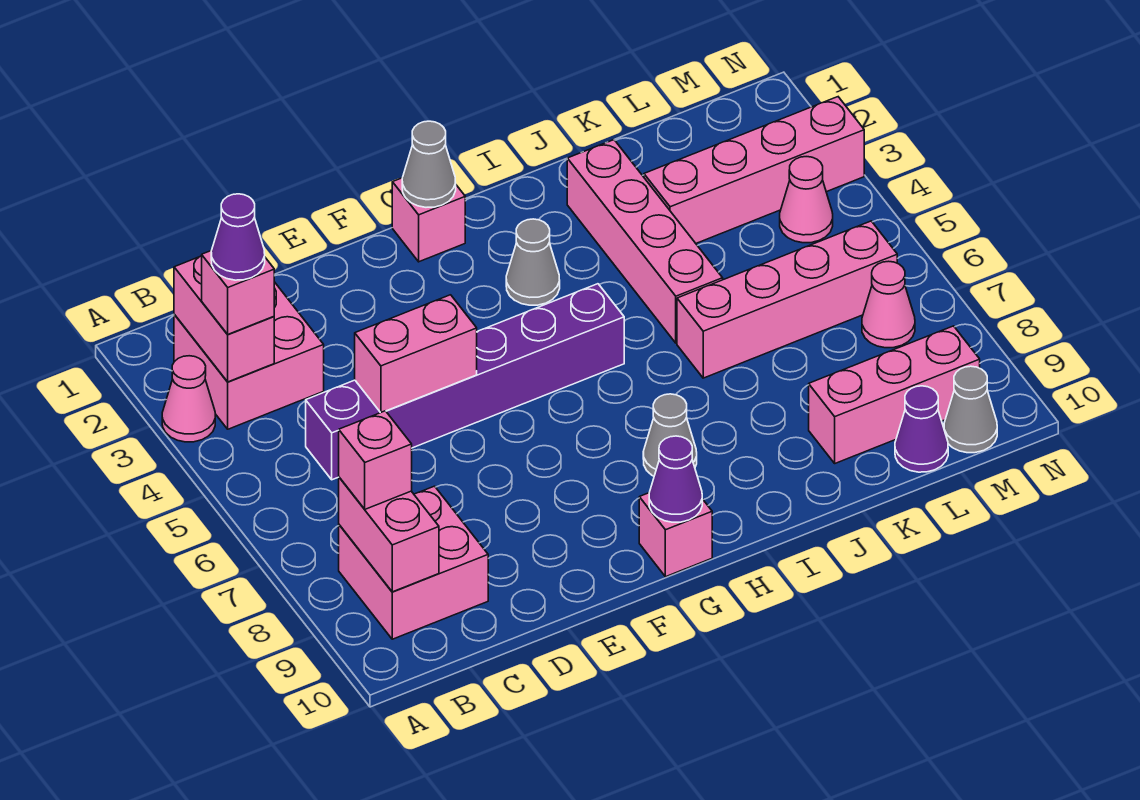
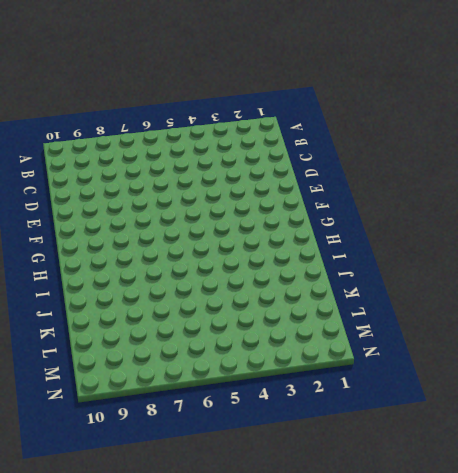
none -> pink cone A3 level 1
none -> pink brick B2:C3 level 1
none -> pink brick B8:C9 level 1

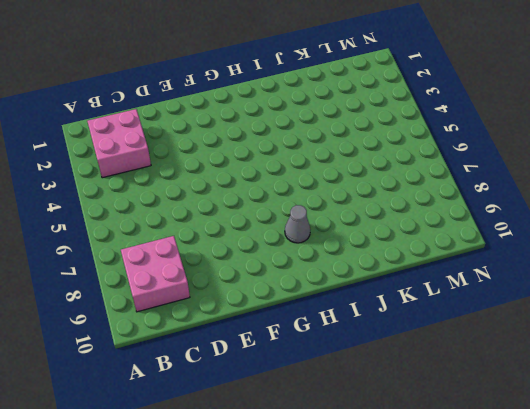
none -> pink cone A3 level 1
none -> purple brick C5:H5 level 1
none -> pink brick G1 level 1

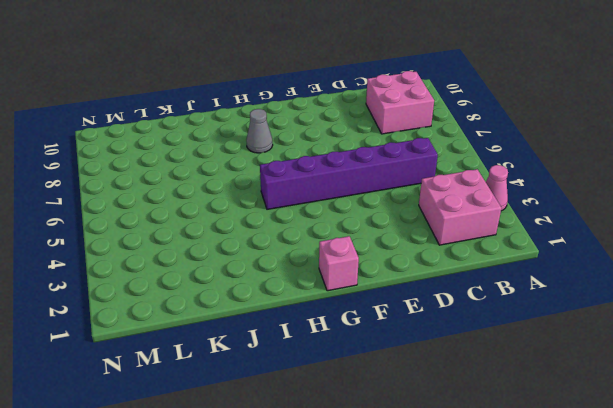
none -> pink brick G10 level 1
none -> grey cone H3 level 1
none -> pink brick J2:J5 level 1

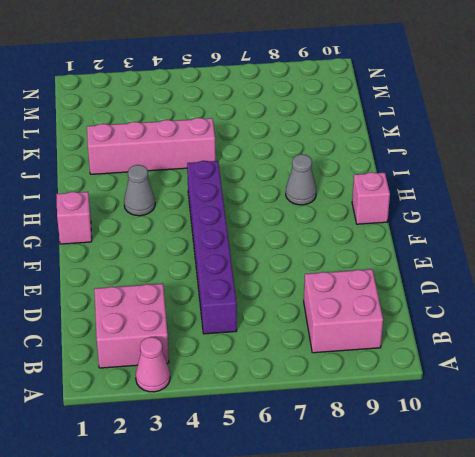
none -> pink brick J6:M6 level 1
none -> pink brick K3:N3 level 1
none -> pink brick K9:M9 level 1

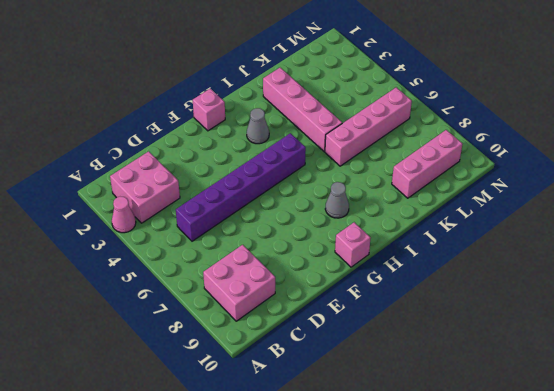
none -> pink brick K3:N3 level 1
none -> purple cone L10 level 1
none -> pink cone M4 level 1

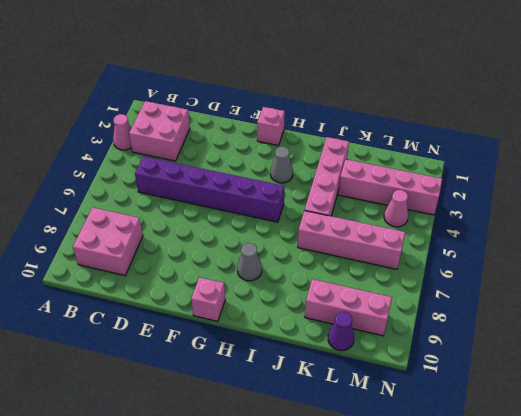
none -> pink cone M7 level 1
none -> grey cone M10 level 1
none -> pink brick B2:B3 level 2

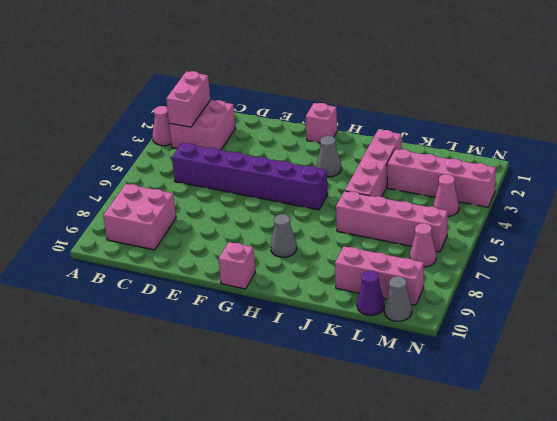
none -> pink brick B8:B9 level 2
none -> pink brick D5:E5 level 2
none -> grey cone G1 level 2

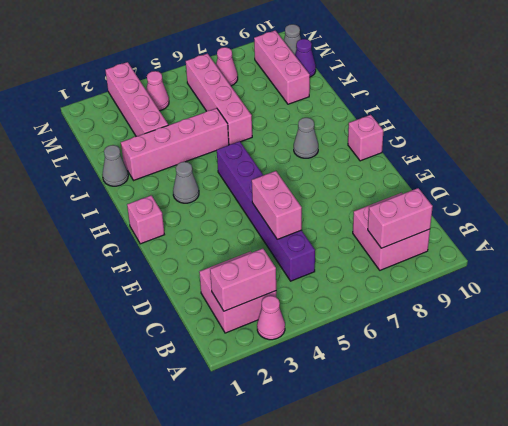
grey cone J1 level 1 -> grey cone G1 level 2
none -> purple cone G10 level 2
none -> pink brick B3 level 3
none -> pink brick B8 level 3

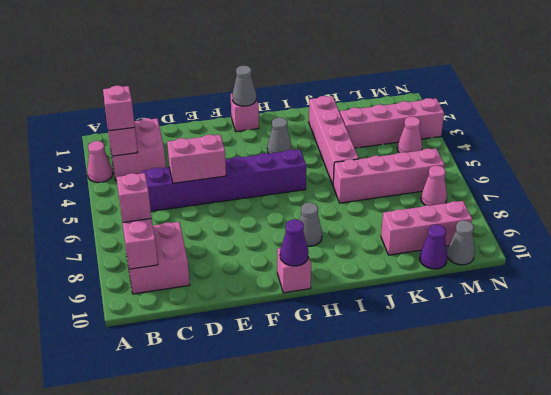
none -> purple cone B3 level 4

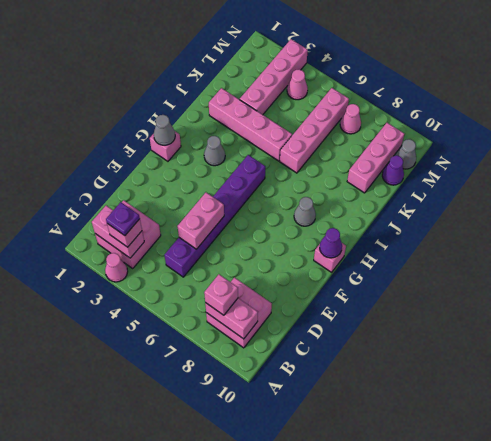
purple plate B3 level 4 -> purple cone B3 level 4

